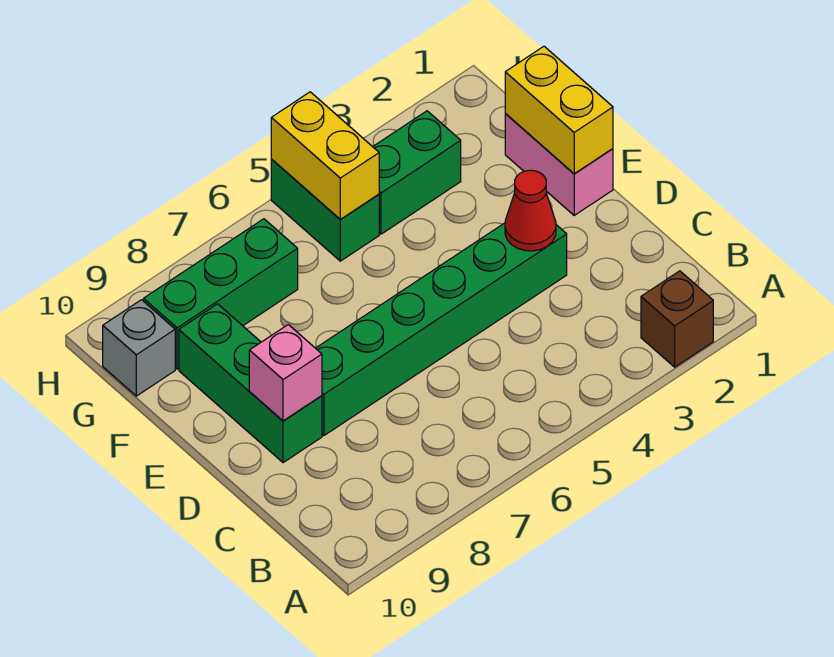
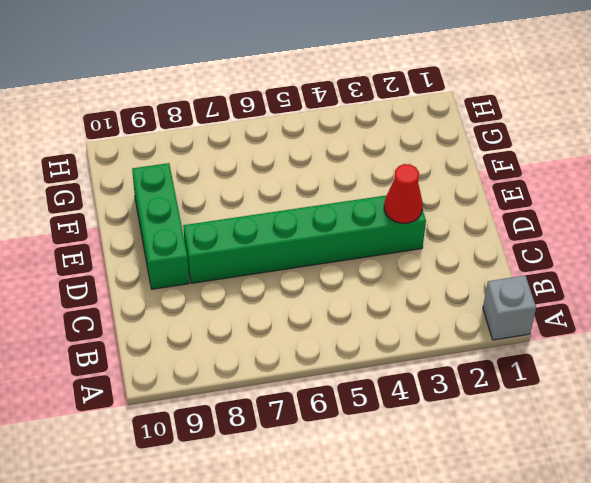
grey brick A1 level 1 -> grey brick G10 level 1
none -> brown brick A2 level 1
none -> pink brick E1:F1 level 1
none -> green brick G3:G4 level 1

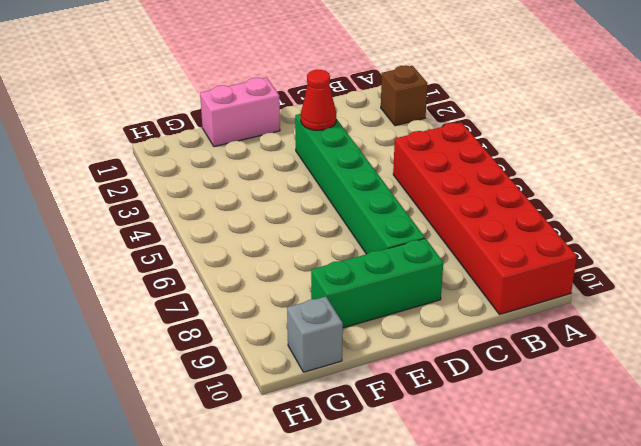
red brick A5:B10 level 1 -> none
none -> green brick G3:G4 level 1
none -> green brick G5:H5 level 1
none -> green brick G7:G9 level 1

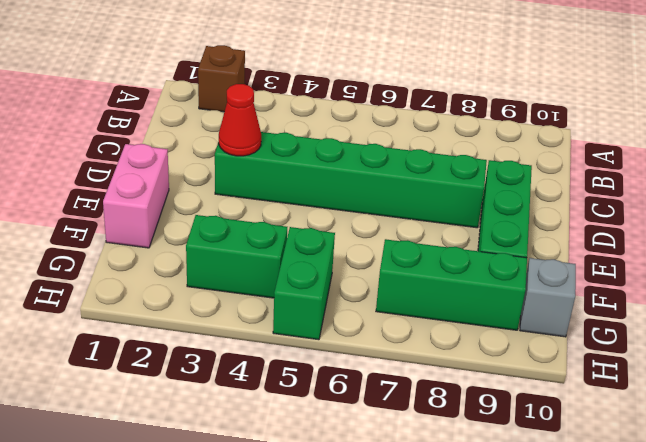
none -> pink brick D9 level 2
none -> yellow brick E1:F1 level 2
none -> yellow brick G5:H5 level 2

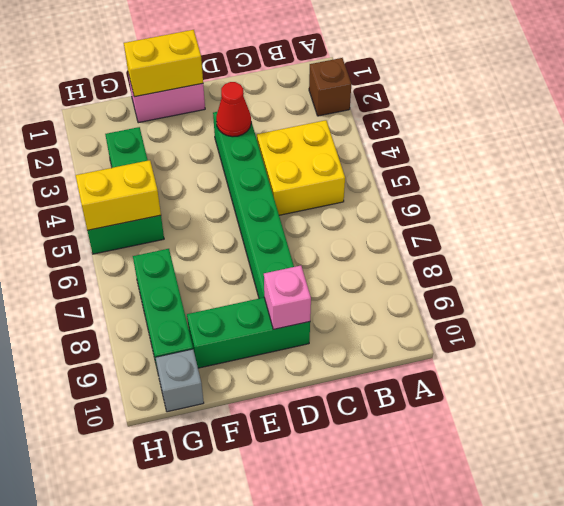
yellow brick B4:C5 level 1 -> none

